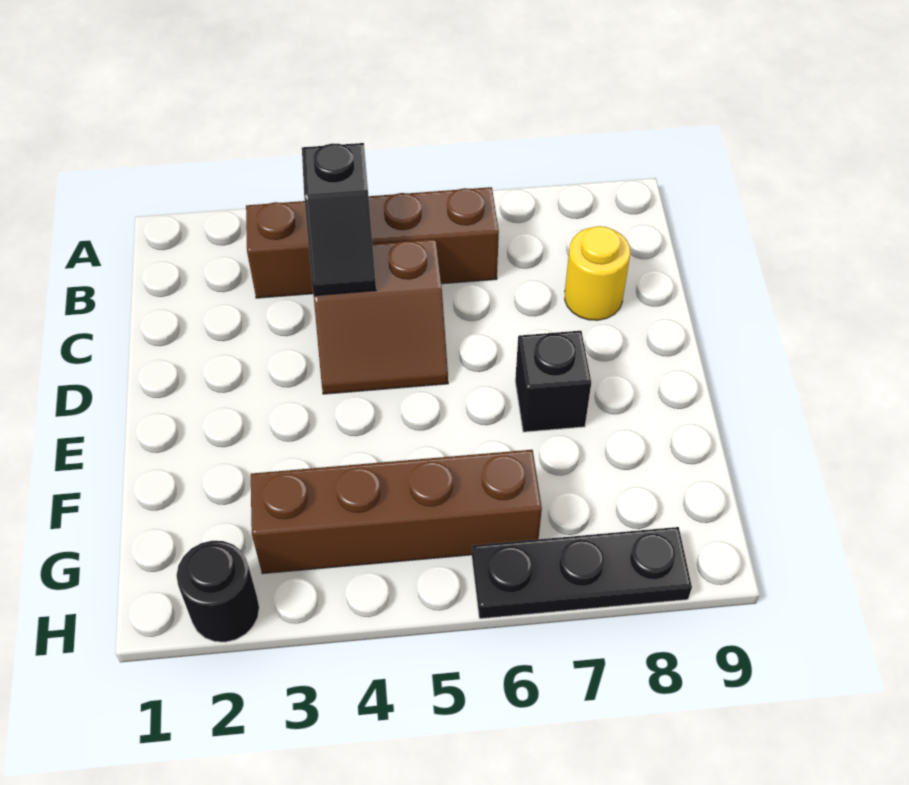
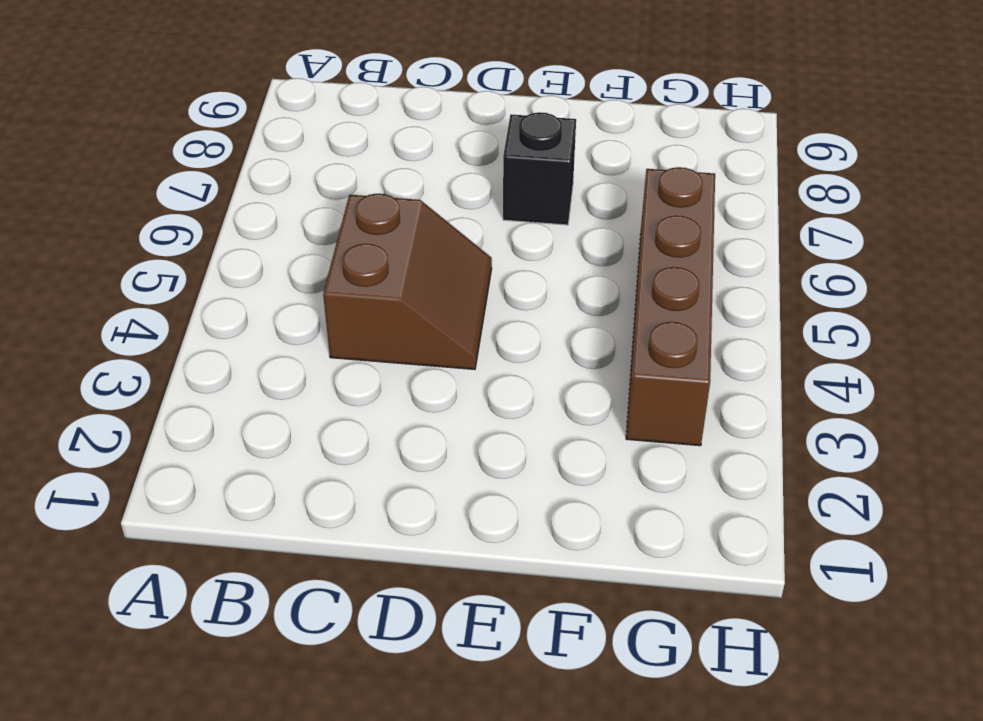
none -> brown brick B3:B6 level 1
none -> yellow round brick C8 level 1

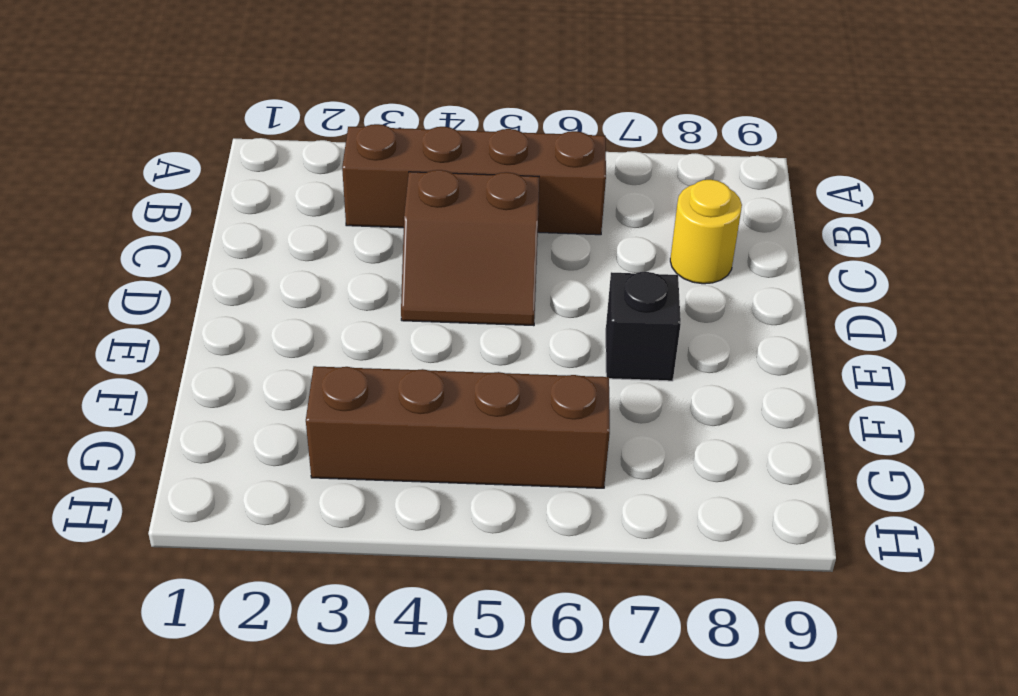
none -> black round brick H2 level 1
none -> black plate H6:H8 level 1

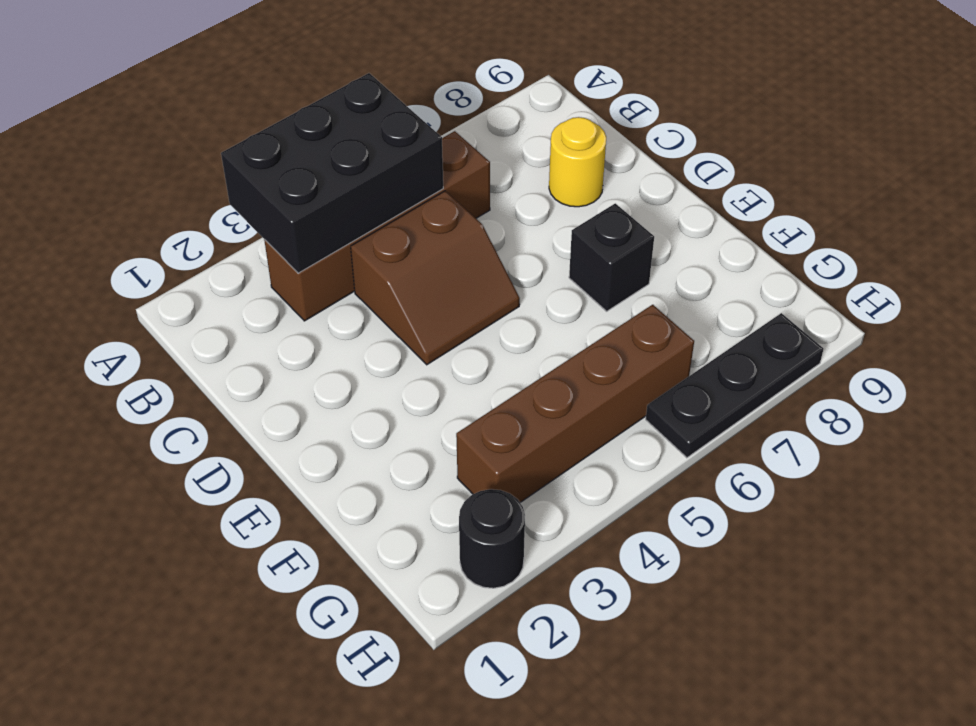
black brick A3:B5 level 2 -> black slope B4:C4 level 2 top B

